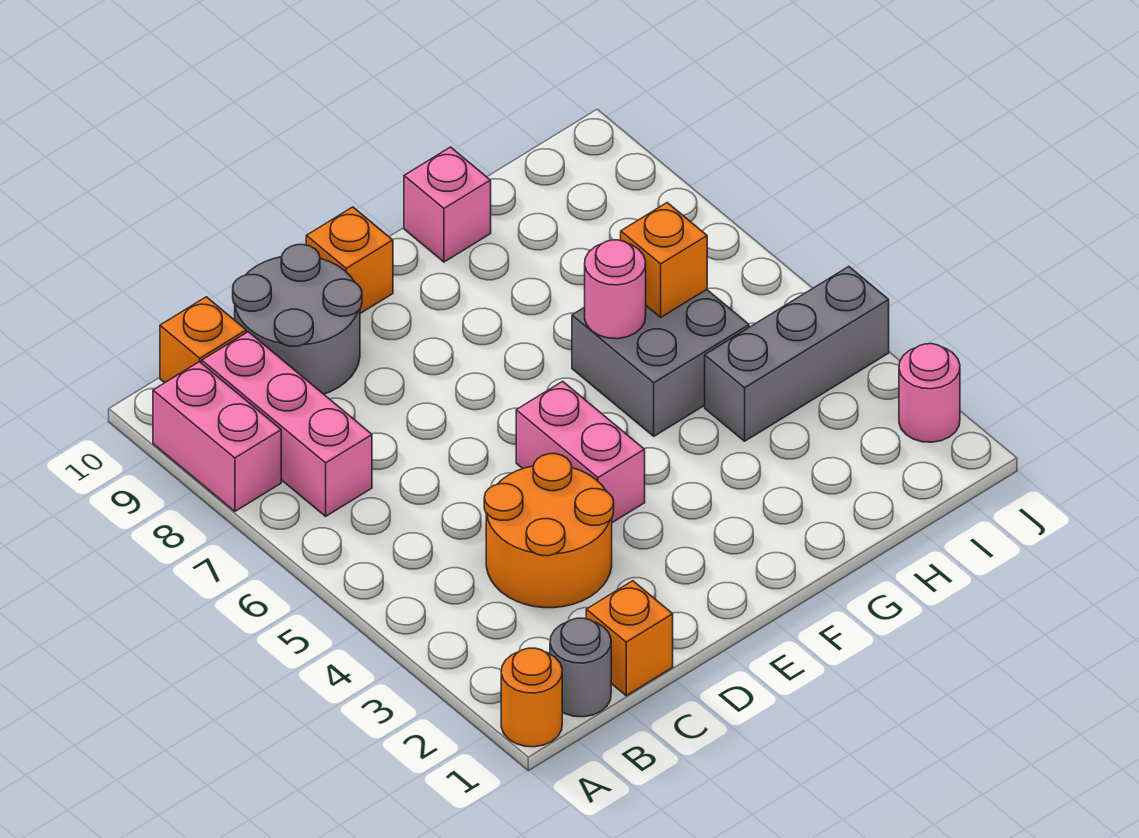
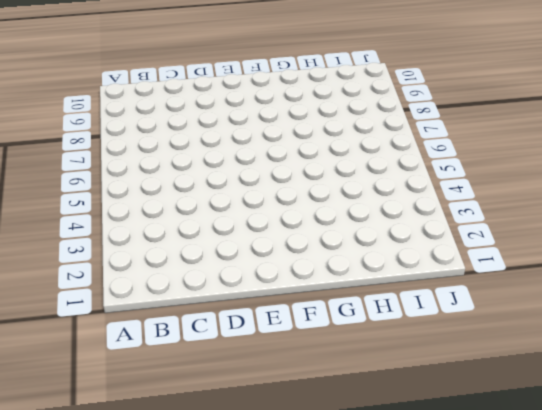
none -> orange round brick A1 level 1
none -> pink brick A8:A9 level 1
none -> grey round brick B1 level 1

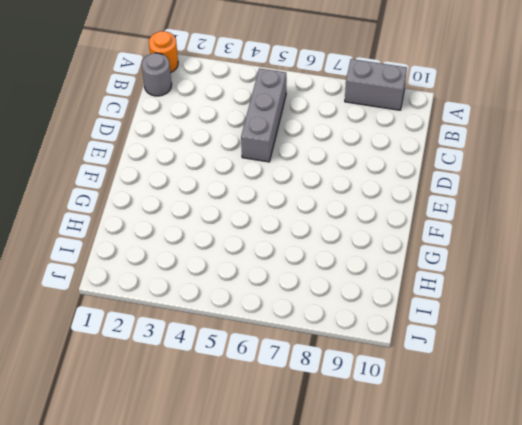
grey brick A8:A9 level 1 -> pink brick A8:A9 level 1
grey brick B5:D5 level 1 -> grey brick H4:J4 level 1
none -> pink brick B7:B9 level 1
none -> orange brick B10 level 1
none -> orange brick C1 level 1

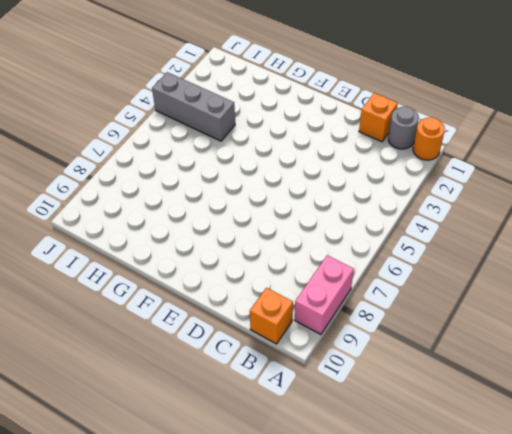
none -> pink brick B7:B9 level 1
none -> orange round brick C3:D4 level 1
none -> grey round brick C9:D10 level 1

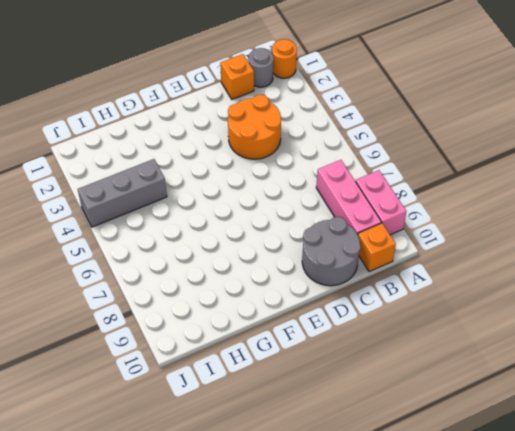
none -> pink brick E4:E5 level 1
none -> orange brick E10 level 1
none -> grey brick G5:H6 level 1

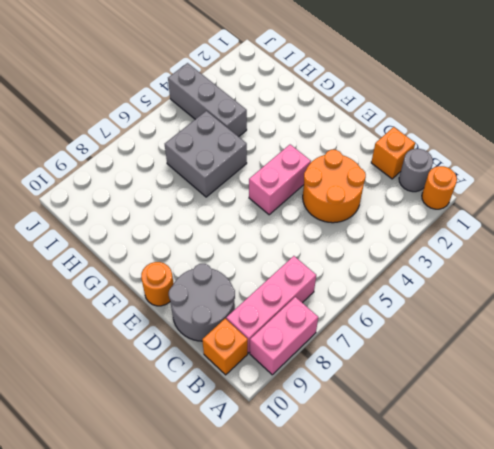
orange round brick E10 level 1 -> orange brick E10 level 1
none -> pink brick G10 level 1
none -> pink round brick J2 level 1
none -> pink round brick G6 level 2

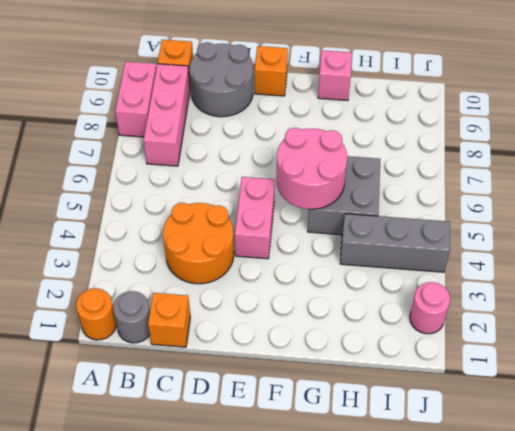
pink round brick F5:G6 level 2 -> pink round brick G6 level 2
none -> orange brick H6 level 2

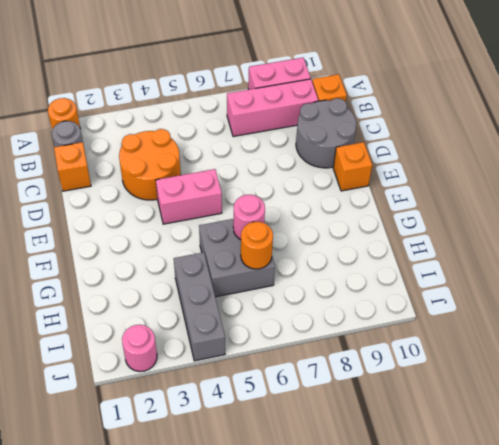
orange round brick H6 level 2 -> orange brick H6 level 2
none -> pink brick G10 level 1

